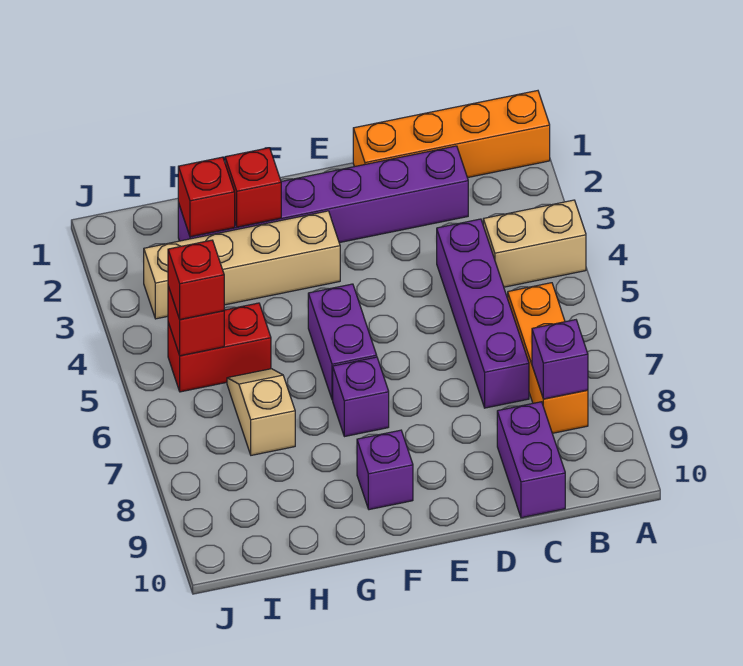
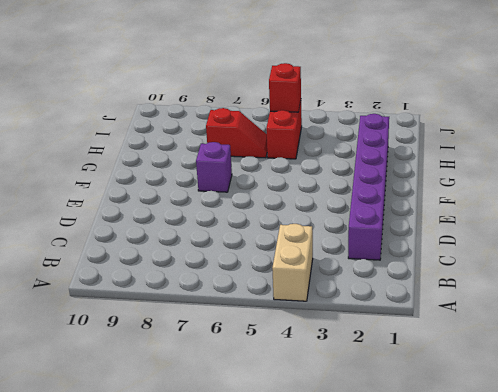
red slope H6:H7 level 1 top 7 -> tan slope H6:H7 level 1 top 7
none -> orange brick A1:D1 level 1
none -> orange brick B6:B8 level 1
none -> purple brick C4:C7 level 1

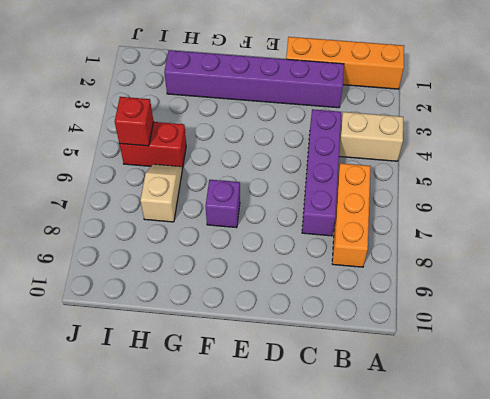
none -> purple brick C9:C10 level 1
none -> tan brick F3:I3 level 1
none -> purple brick F5:F6 level 1

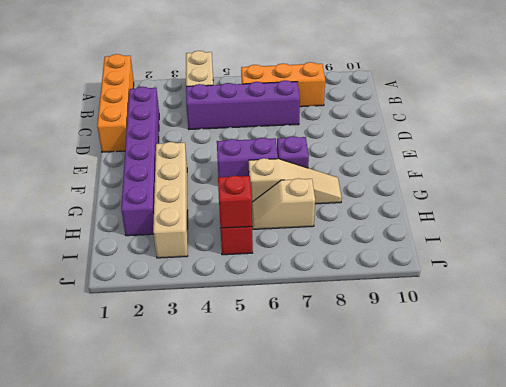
tan slope G6:G8 level 1 top 6 -> none
none -> purple brick C9:C10 level 1
none -> purple brick F9 level 1
none -> purple brick B8 level 2

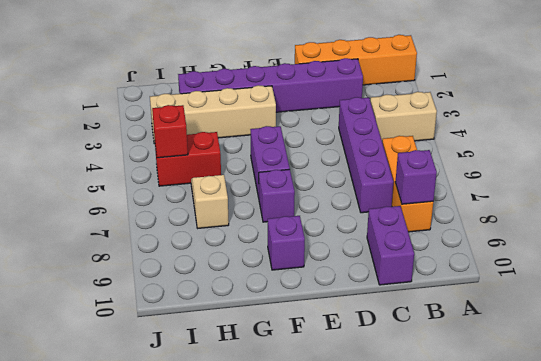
none -> red brick G2 level 2
none -> red brick H2 level 2
none -> red brick I5 level 3

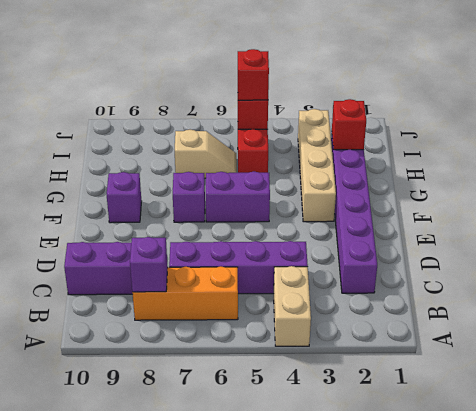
none -> orange brick A1:D1 level 1
none -> red brick G2 level 2

